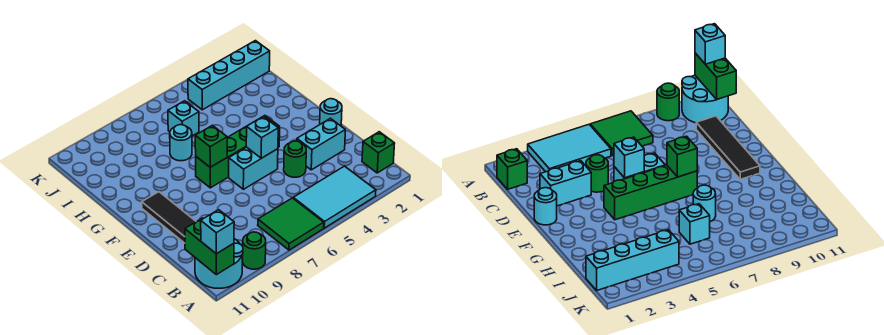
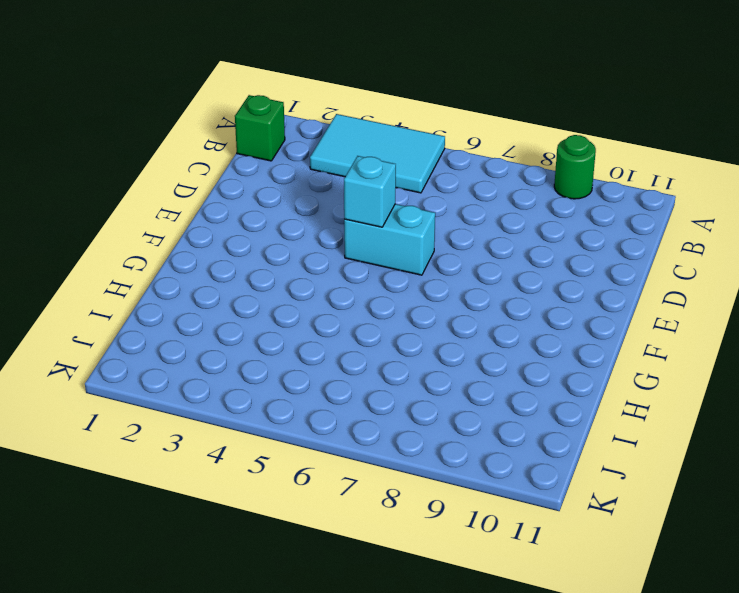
none -> green tile A6:B7 level 1
none -> cyan round brick A10:B11 level 1
none -> black tile C10:F10 level 1

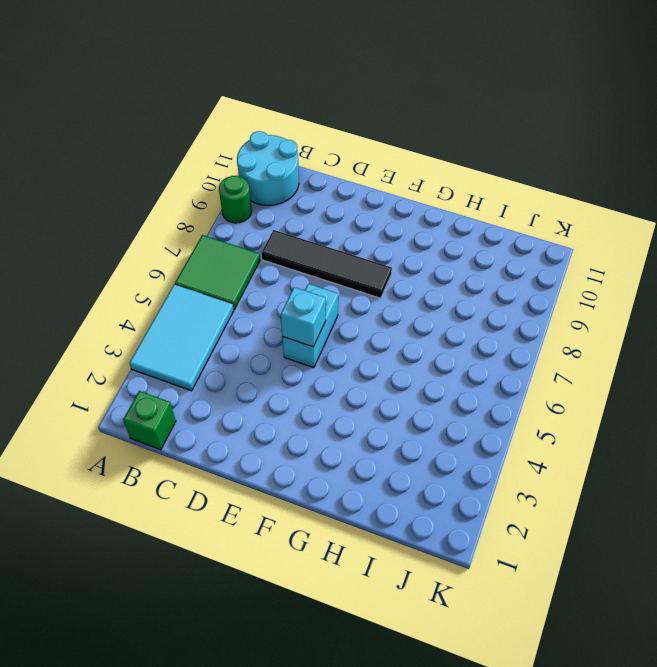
black tile C8:F8 level 1 -> black tile C10:F10 level 1
none -> cyan brick D2:D3 level 1
none -> green round brick D4 level 1
none -> cyan round brick E1 level 1

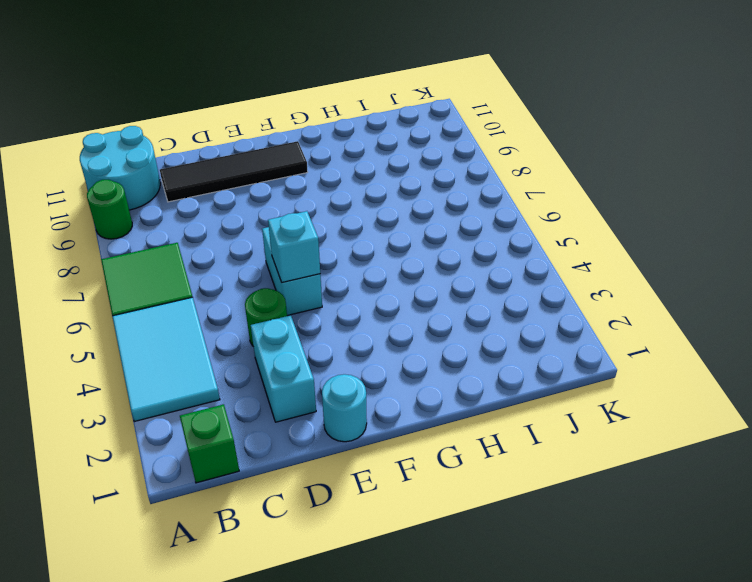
none -> green brick F4:F7 level 1
none -> cyan round brick H7 level 1
none -> cyan brick I6 level 1

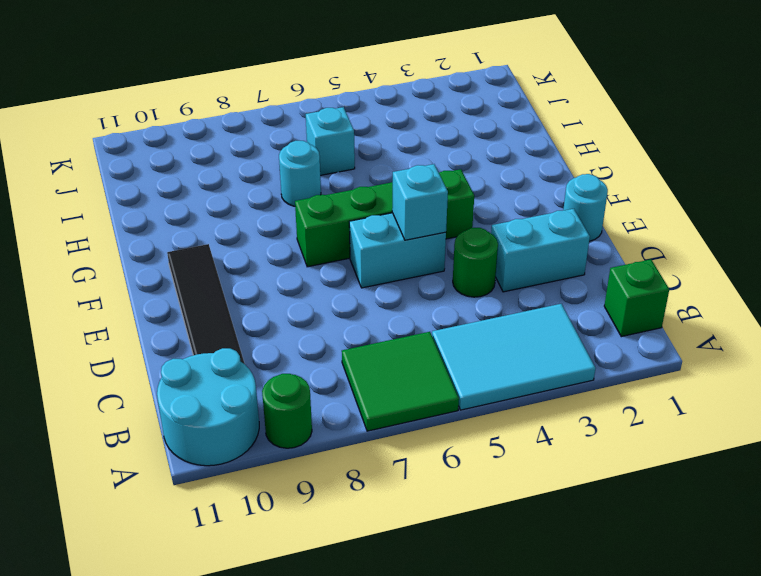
none -> cyan brick J1:J4 level 1
none -> green brick A11:B11 level 2
none -> green brick F7 level 2

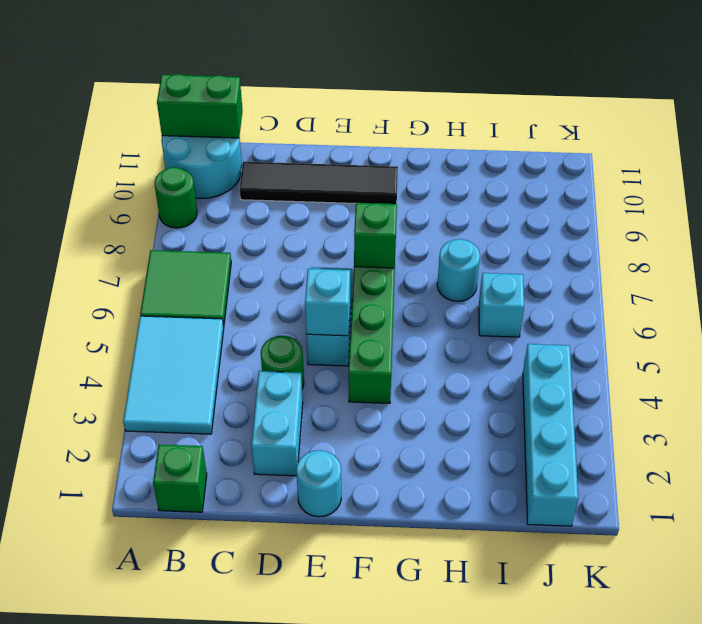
none -> cyan brick A11 level 3

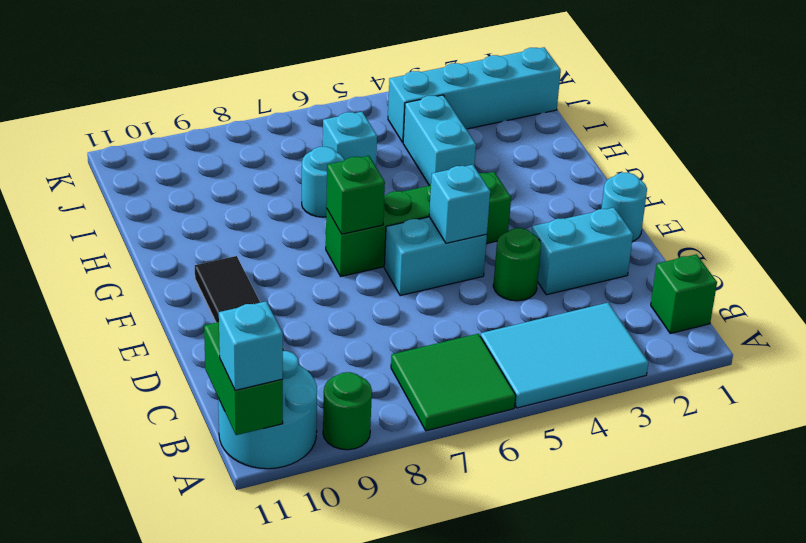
cyan brick H4:I4 level 1 -> none

